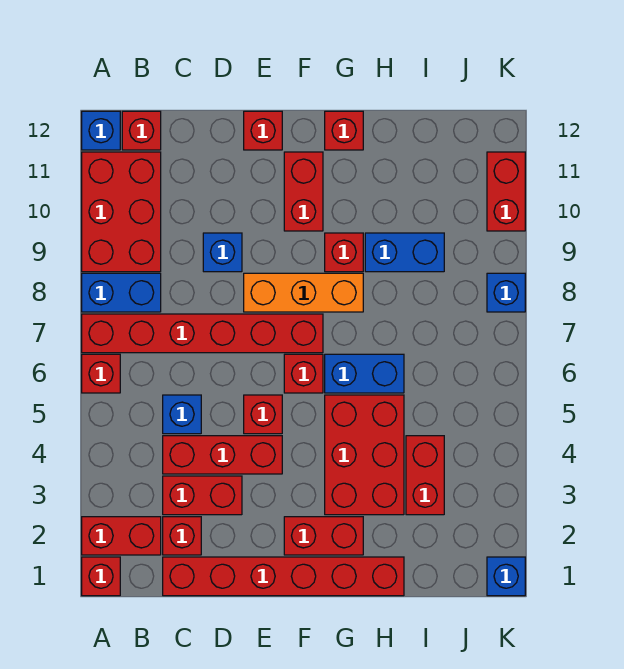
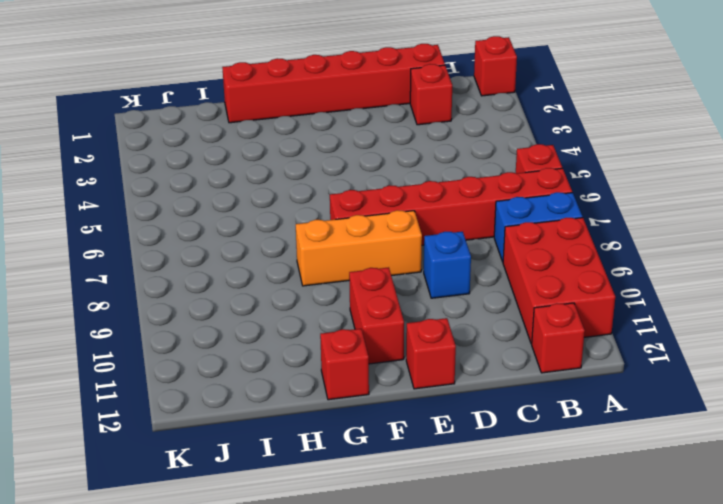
none -> red brick A2:B2 level 1
none -> blue brick A12 level 1
none -> red brick C3:D3 level 1

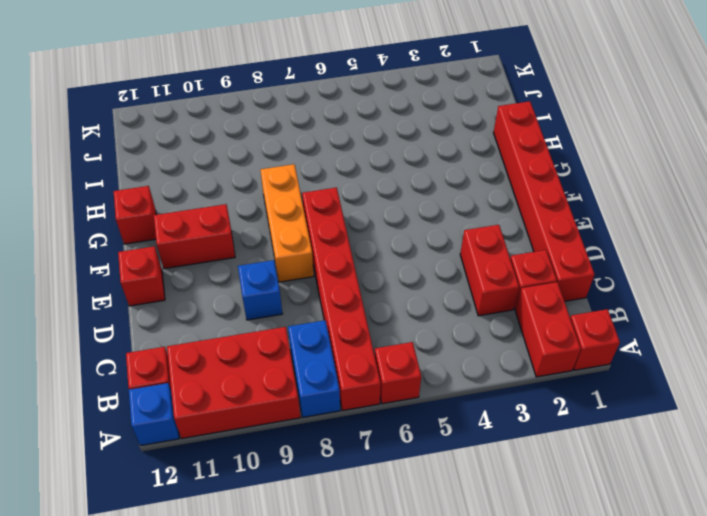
none -> red brick C4:E4 level 1
none -> blue brick C5 level 1
none -> red brick E5 level 1

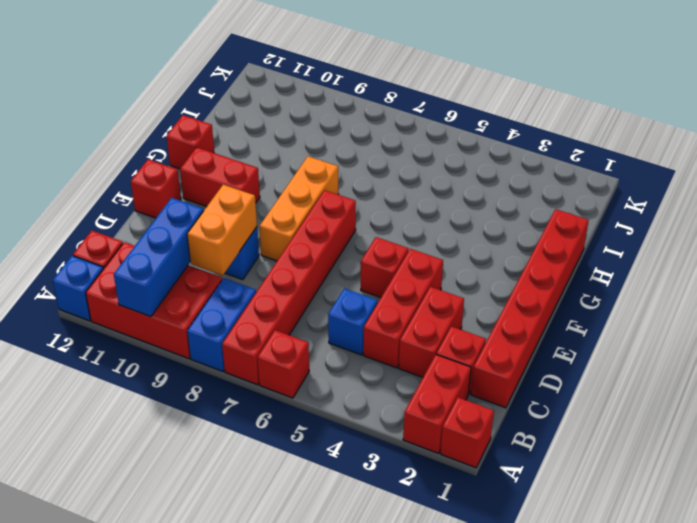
blue brick A10:C10 level 2 -> none
orange brick C9:D9 level 2 -> none
none -> red brick F2:G2 level 1
none -> red brick F6 level 1
none -> red brick G3:H5 level 1

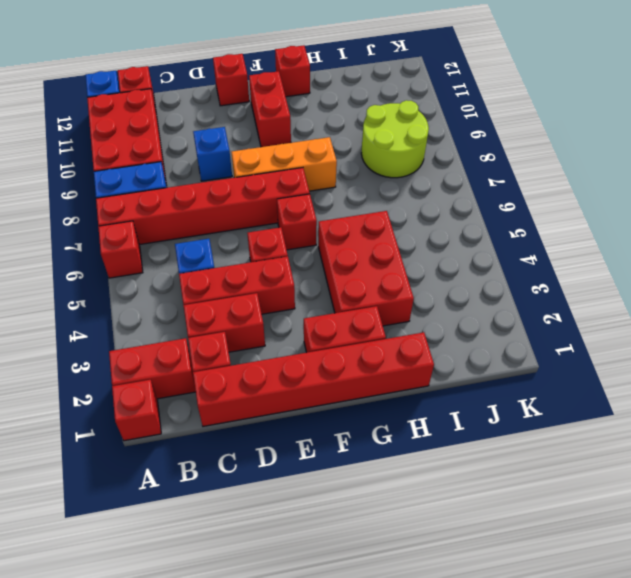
lime round brick I8:J9 level 1 -> blue brick H9:I9 level 1
none -> blue brick G6:H6 level 1
none -> red brick G9 level 1
none -> red brick I3:I4 level 1

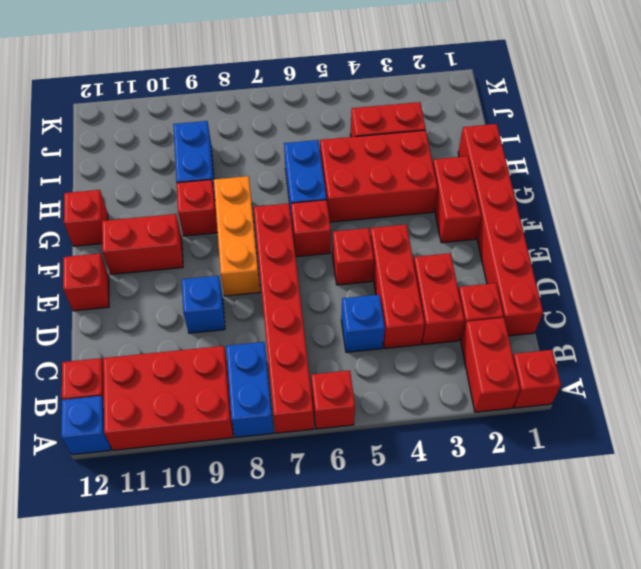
none -> blue brick K1 level 1
none -> blue brick K8 level 1
none -> red brick K10:K11 level 1

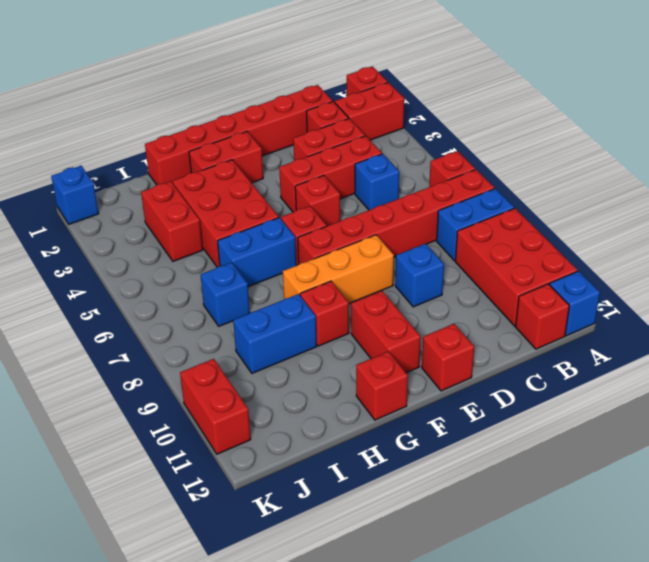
blue brick I7 level 1 -> blue brick K8 level 1

